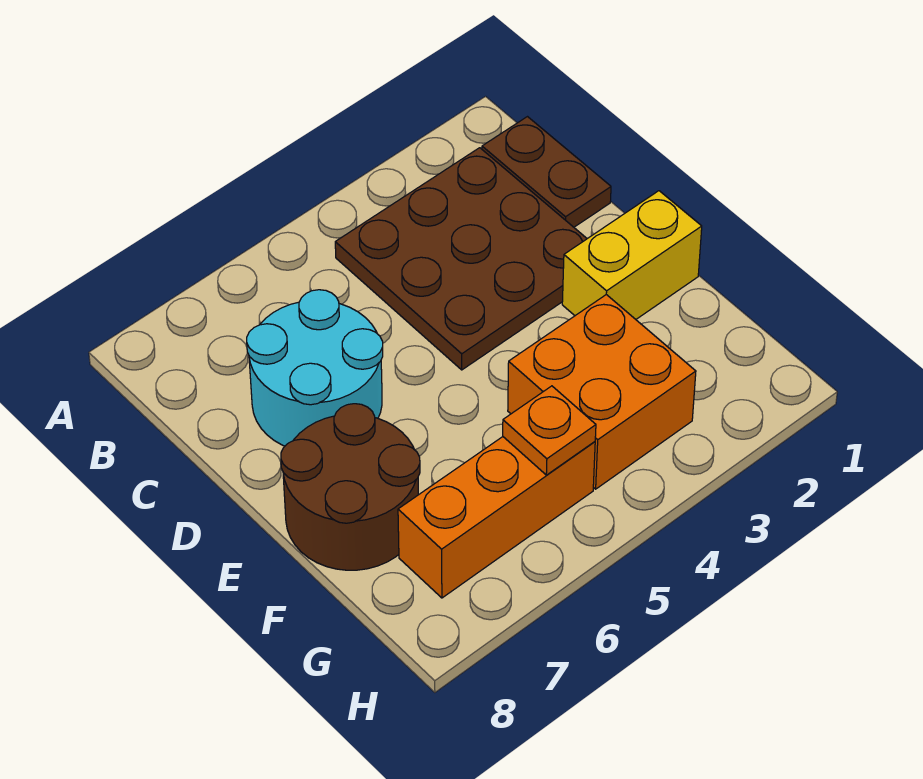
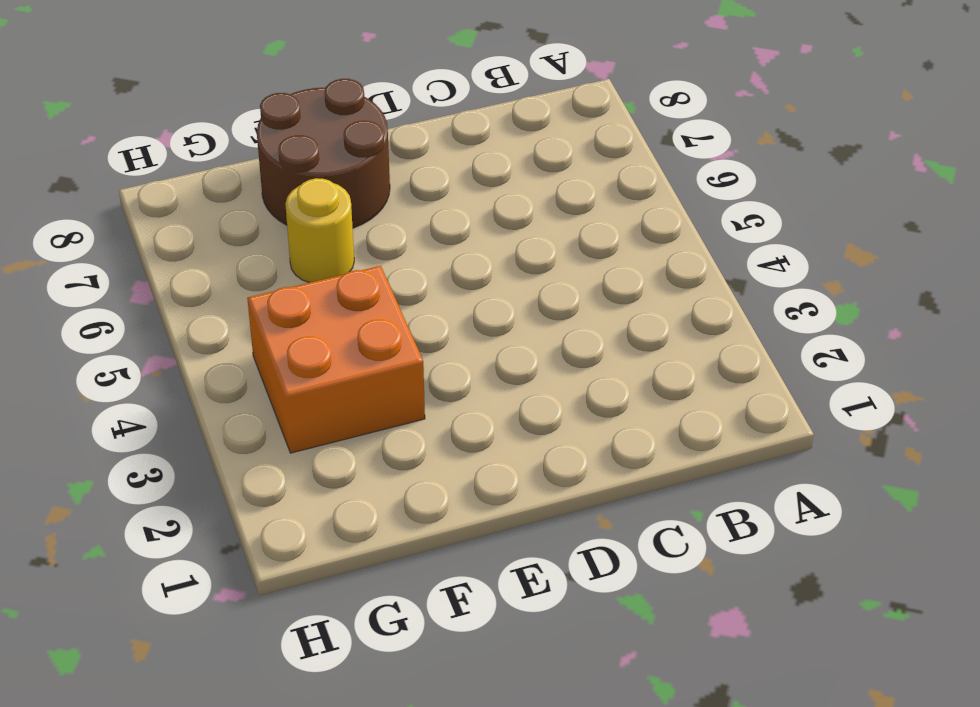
yellow round brick F6 level 1 -> none
none -> brown plate B1:C1 level 1
none -> brown plate B2:D4 level 1

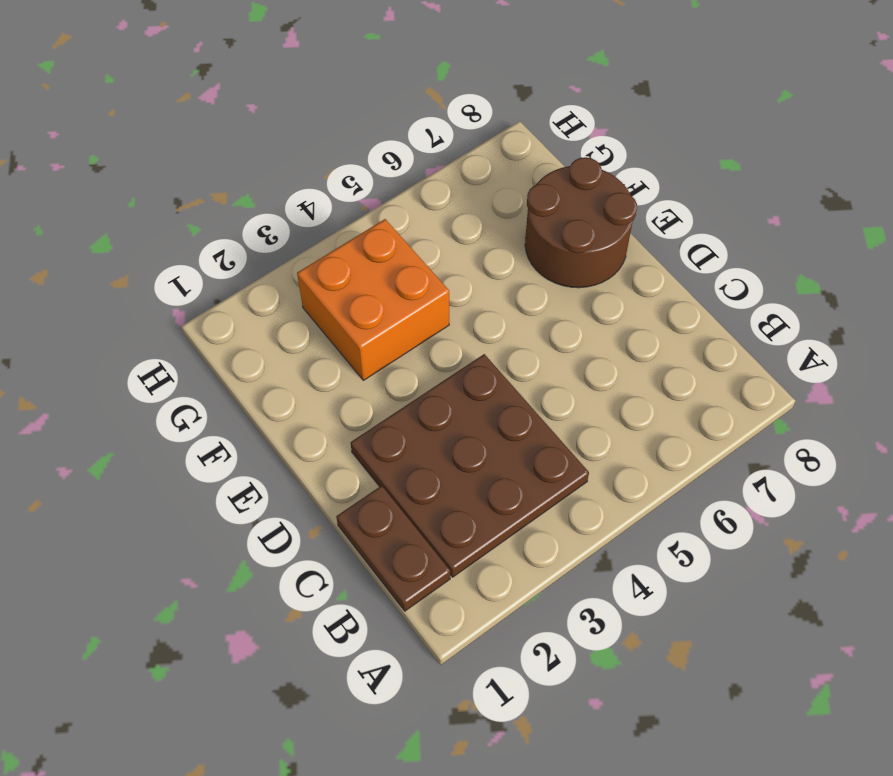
none -> cyan round brick C6:D7 level 1
none -> yellow brick E1:E2 level 1

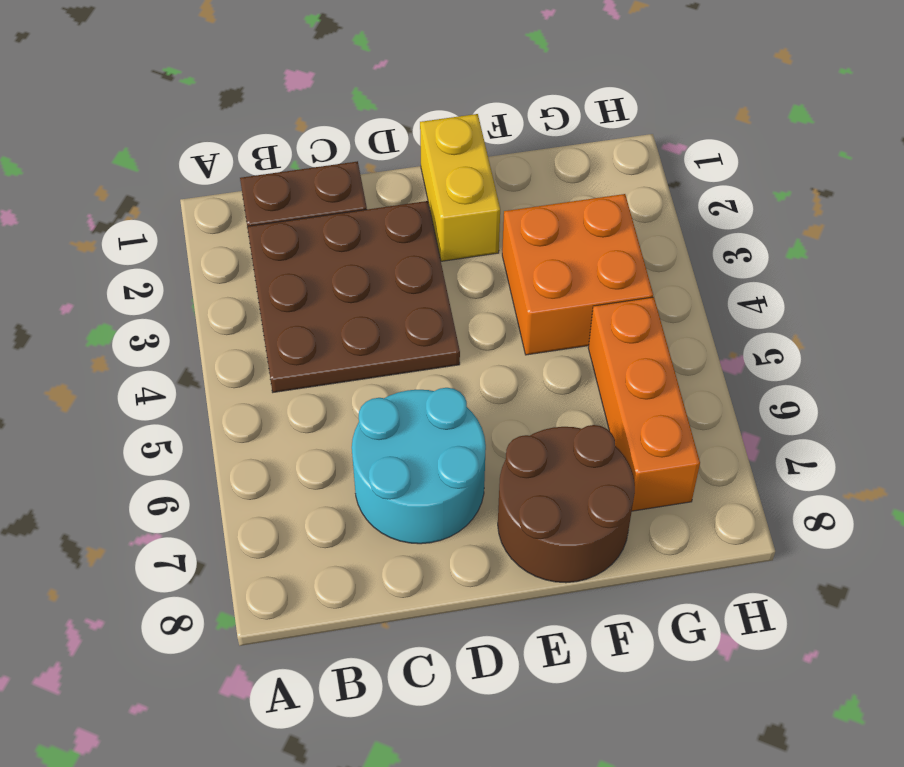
none -> orange plate G5 level 2

